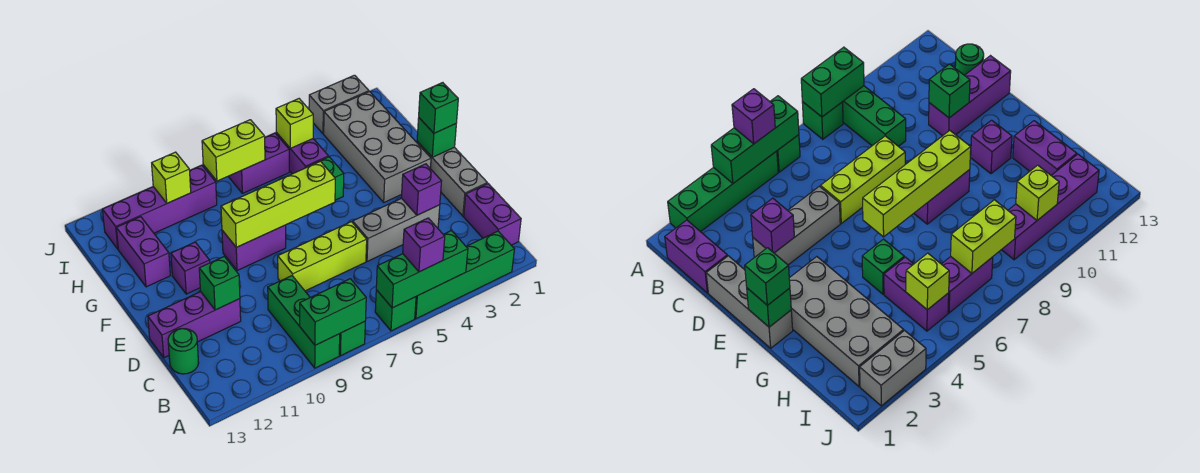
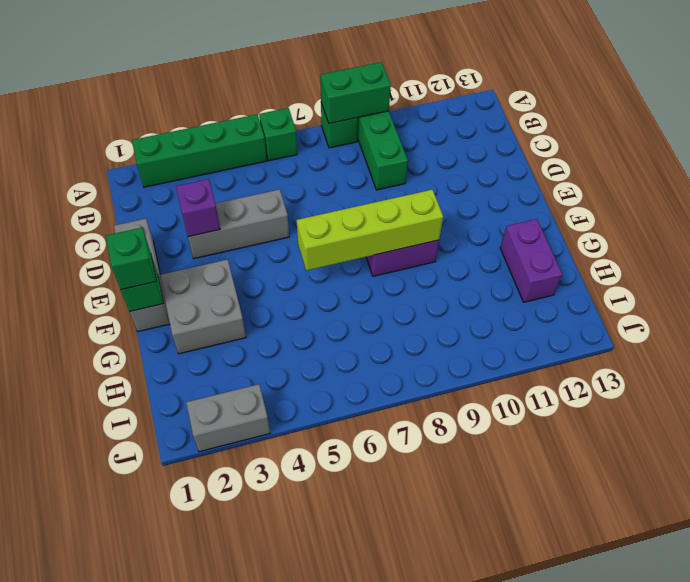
grey brick F2:G3 level 1 -> grey brick F2:I3 level 1
none -> purple brick B1:C1 level 1
none -> green round brick C13 level 1
none -> lime brick D6:D8 level 1
none -> purple brick D11:D13 level 1

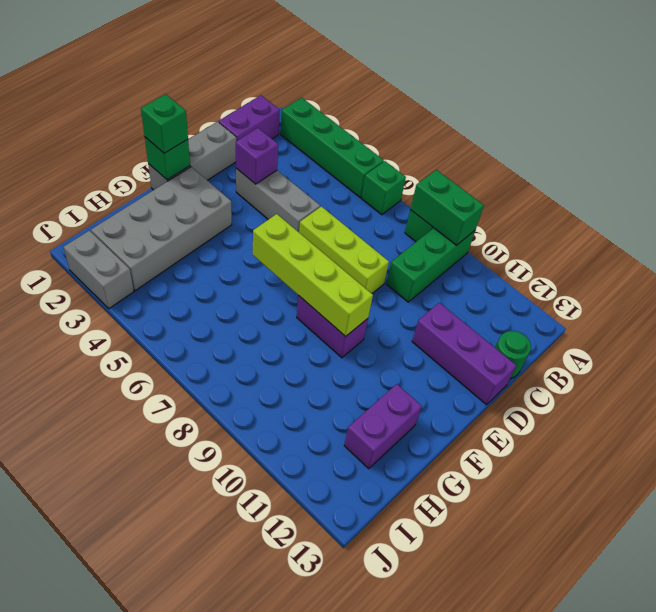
none -> purple brick F11 level 1
none -> green brick G5 level 1
none -> purple brick H5:I5 level 1
none -> purple brick I6:I7 level 1

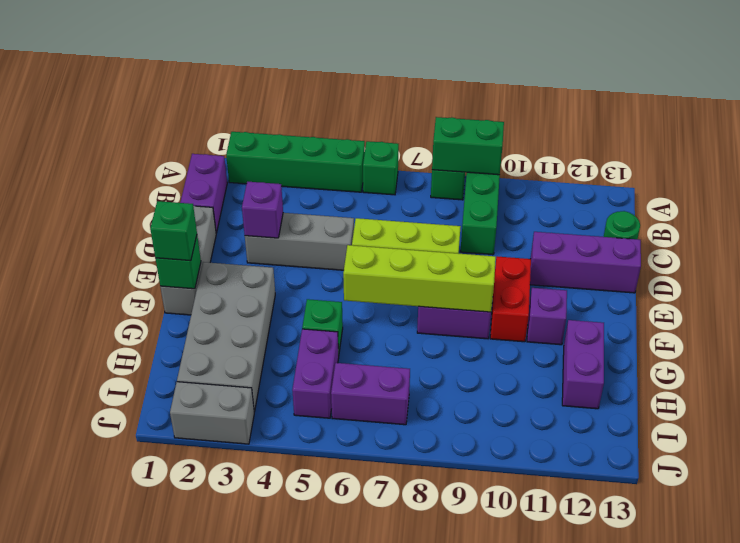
red brick E10:F10 level 1 -> none
none -> purple brick I9:I12 level 1
none -> green brick A4:A6 level 2
none -> green brick D11 level 2
none -> lime brick I5 level 2

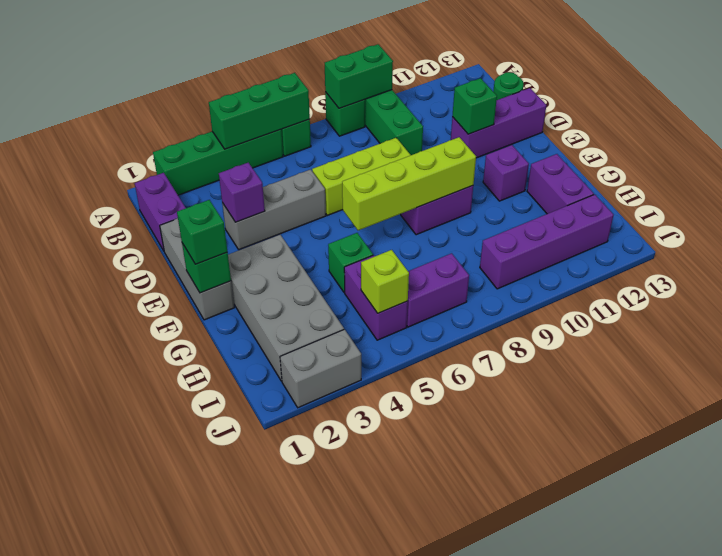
none -> lime brick I7:I8 level 2
none -> lime brick I10 level 2
none -> purple brick A5 level 3

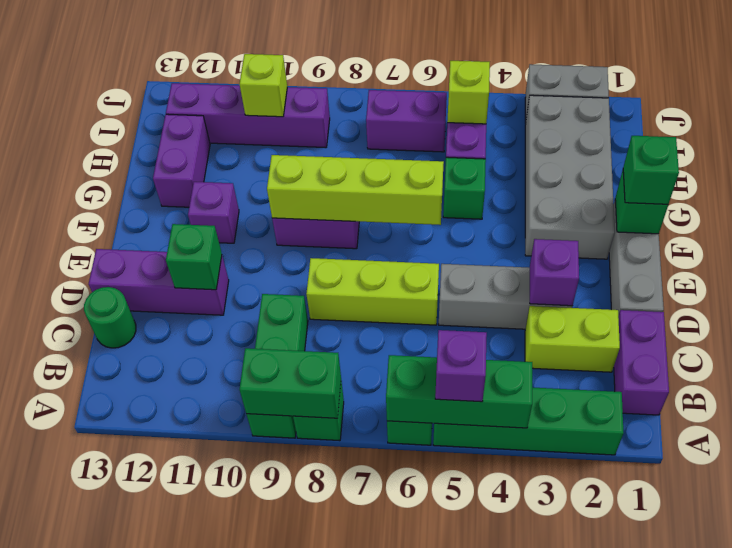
lime brick C2:C3 level 1 -> lime brick I7:I8 level 2

